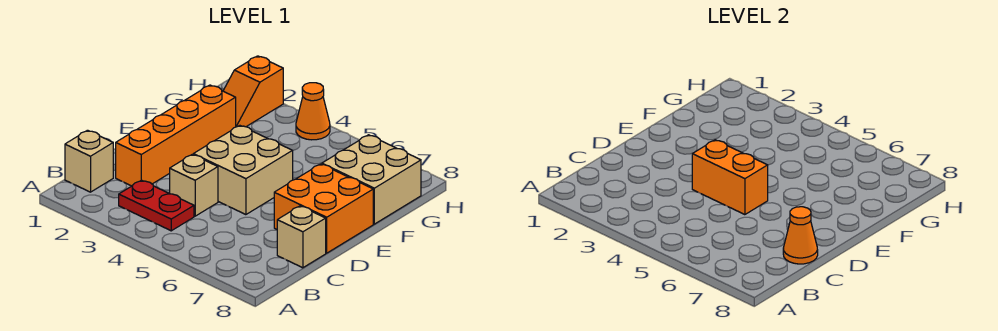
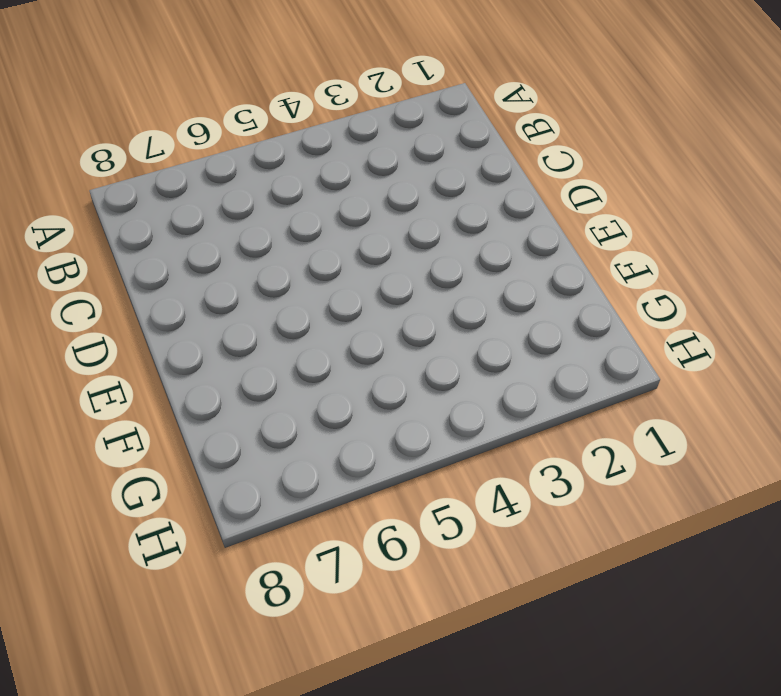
none -> tan brick B1 level 1
none -> red plate B3:B4 level 1
none -> orange brick C2:F2 level 1

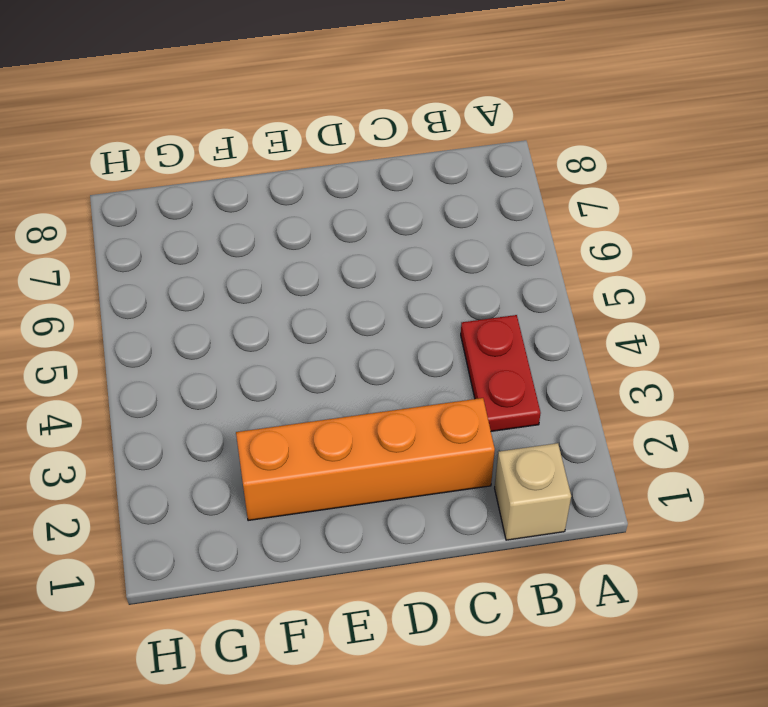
none -> tan brick C4 level 1
none -> tan brick C8 level 1
none -> tan brick D4:E5 level 1

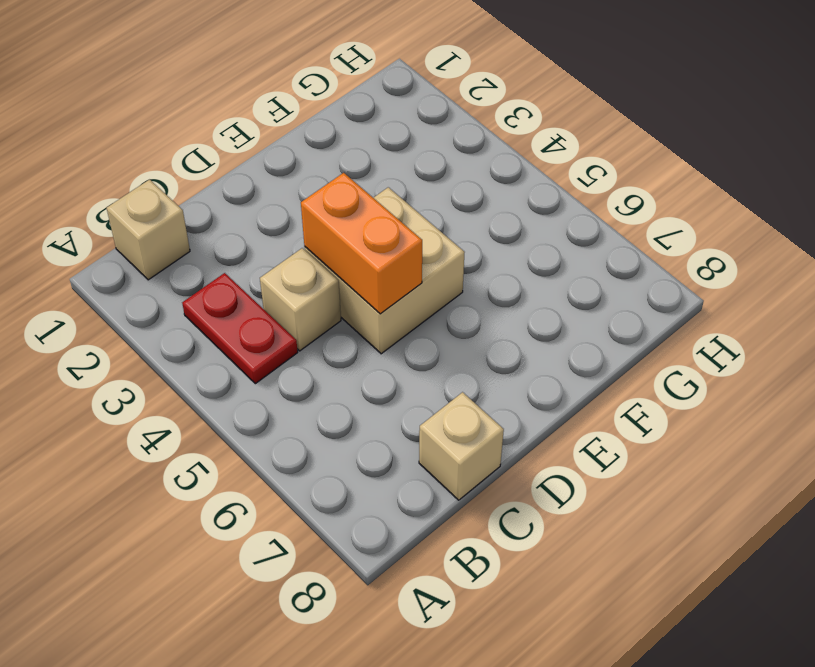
none -> orange brick C2:F2 level 1
none -> orange brick D7:E8 level 1
none -> tan brick F7:G8 level 1

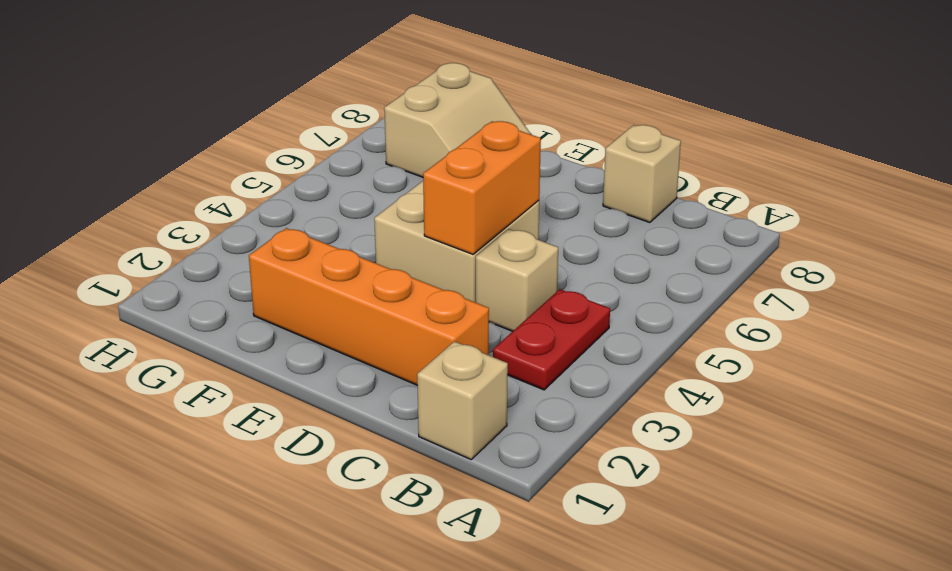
tan slope F7:G8 level 1 top G -> tan brick F7:G8 level 1
none -> orange brick D7:E8 level 1
none -> orange slope G2:H2 level 1 top H
none -> orange cone H4 level 1

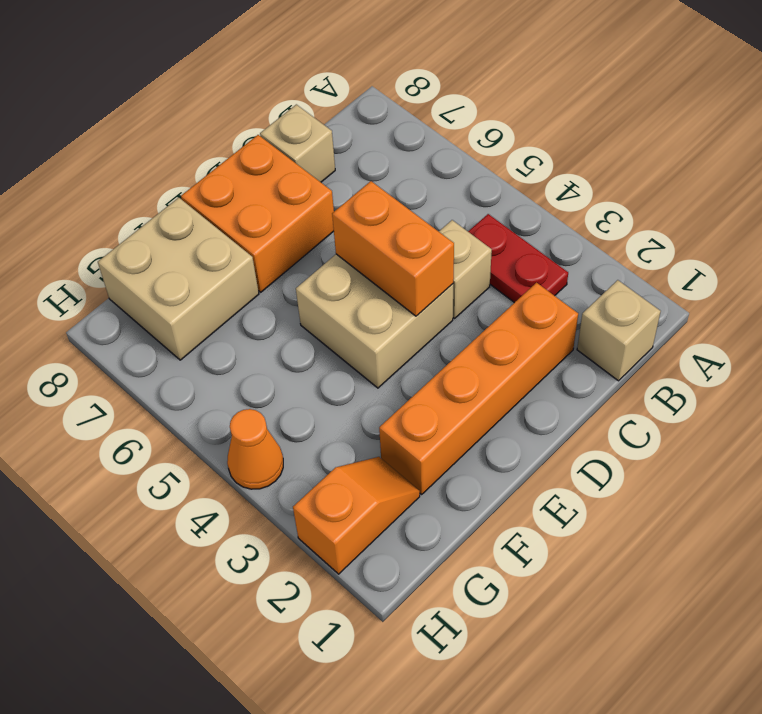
none -> orange cone C8 level 2

